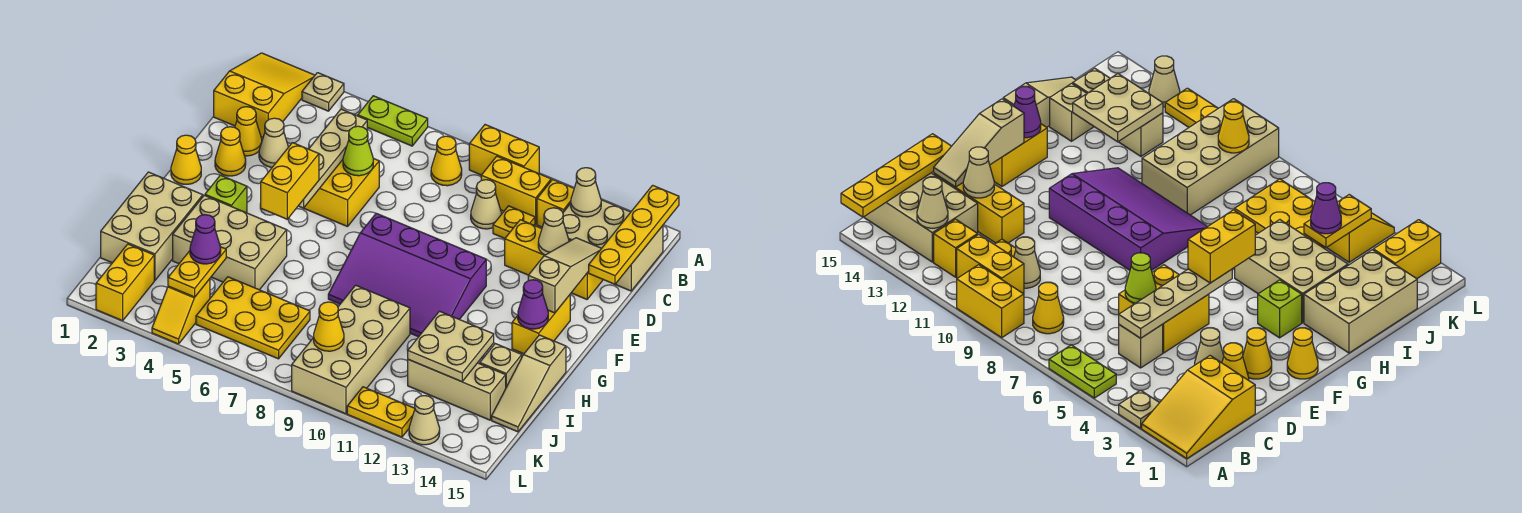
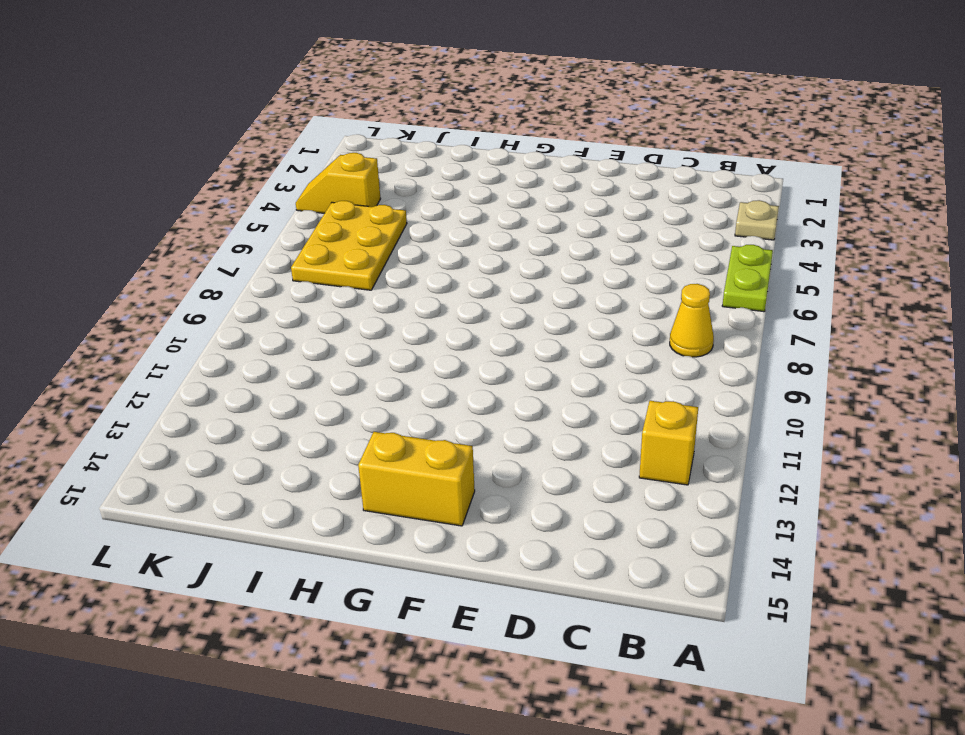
none -> yellow slope A1:C2 level 1 top C
none -> yellow brick A9:A10 level 1
none -> yellow brick B10:B11 level 1
none -> tan brick B13:C15 level 1

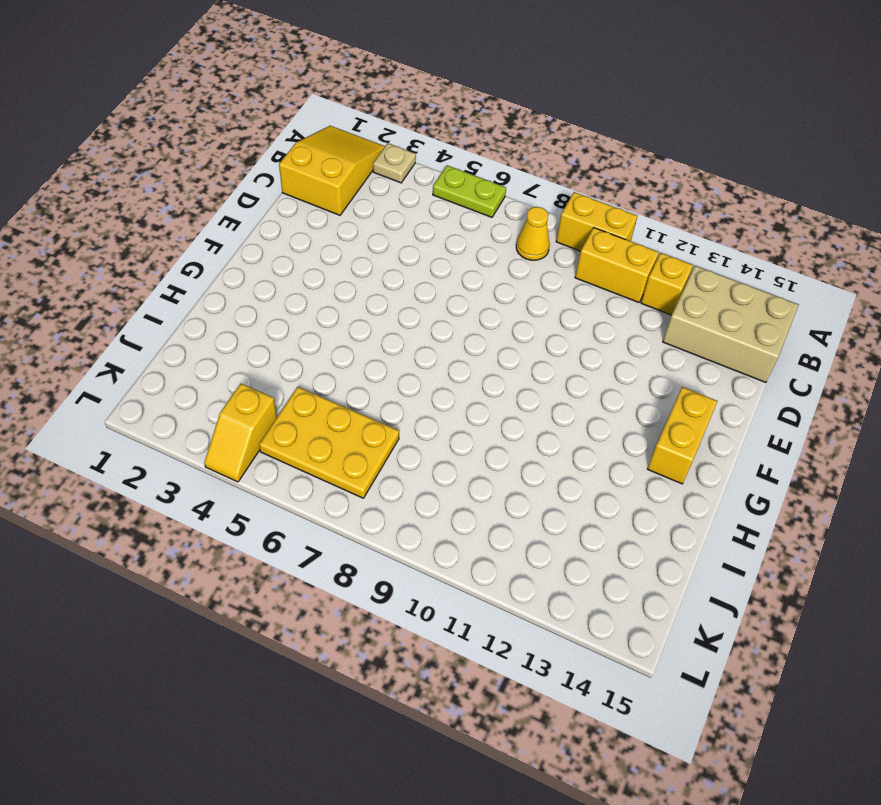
none -> tan brick C5 level 1
none -> tan cone C10 level 1
none -> yellow plate C11 level 1
none -> yellow cone D2 level 1

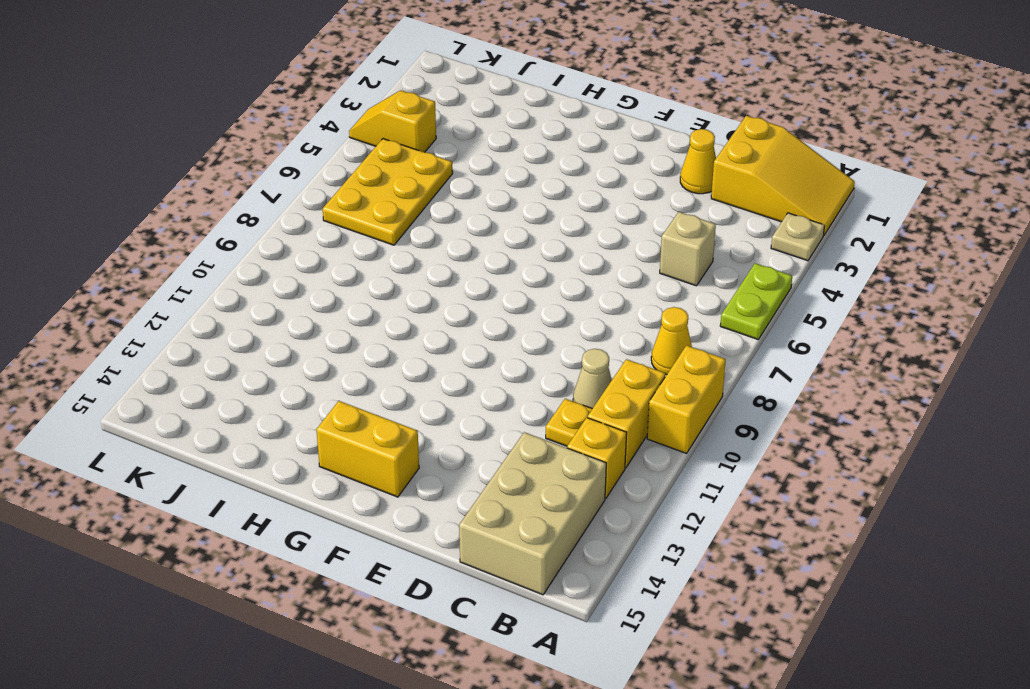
none -> tan cone D3 level 1
none -> yellow brick D5:E6 level 1
none -> yellow brick D12:D14 level 1
none -> yellow cone E2 level 1

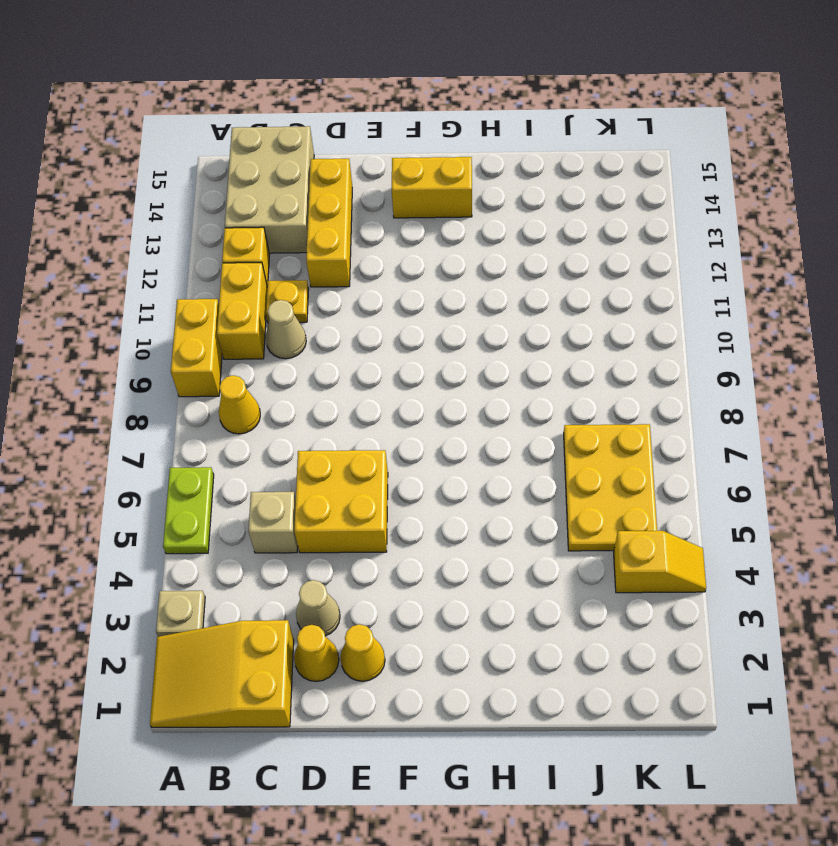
none -> yellow cone F1 level 1
none -> purple slope F8:H11 level 1 top F
none -> lime brick G3 level 1
none -> tan brick H1:J2 level 1

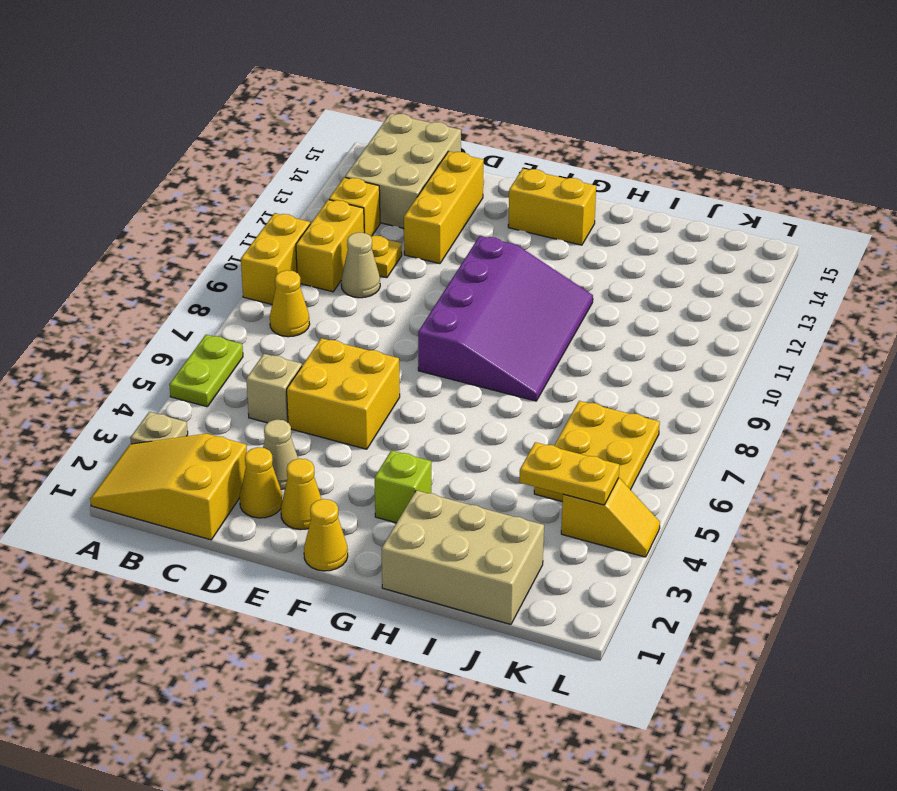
none -> tan brick H3:I5 level 1
none -> tan slope H15:J15 level 1 top H
none -> tan brick I9:L10 level 1
none -> tan brick I14 level 1

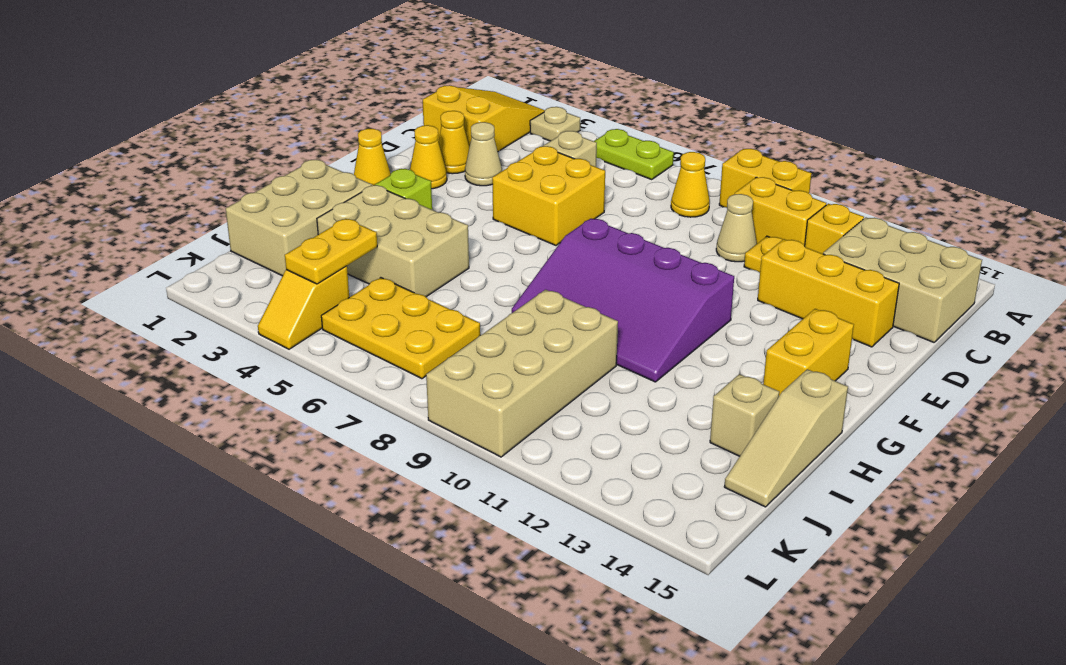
none -> tan brick J12:J14 level 1
none -> yellow brick K2:L2 level 1
none -> yellow plate L11:L12 level 1
none -> tan cone L13 level 1

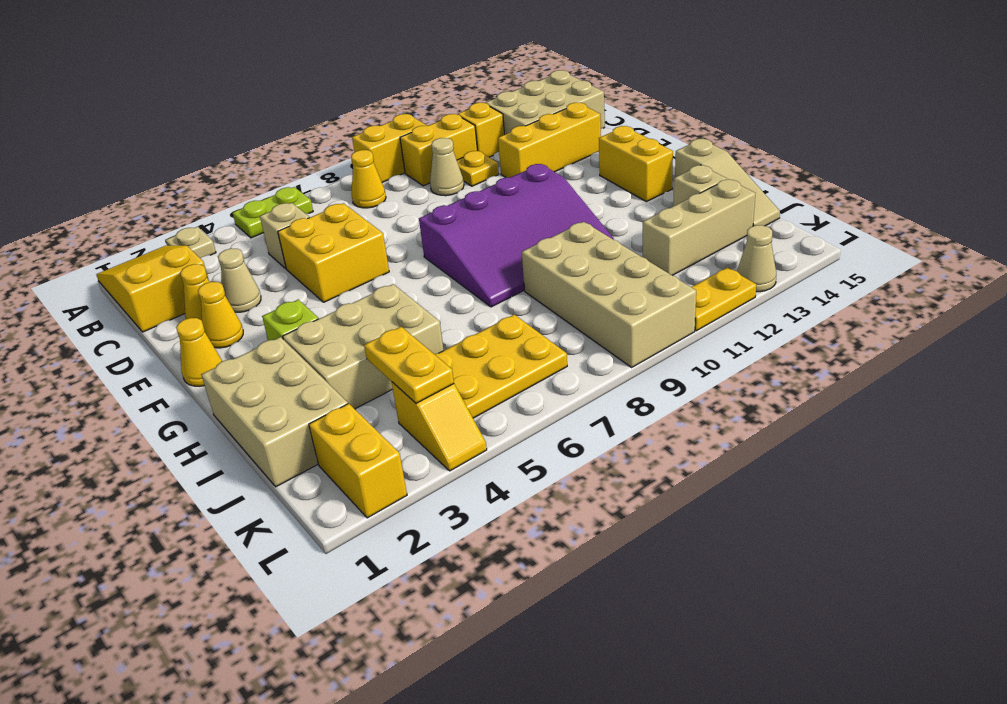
none -> yellow plate A15:D15 level 2
none -> tan cone B13 level 2
none -> tan plate C5:F5 level 2
none -> lime cone D6 level 2

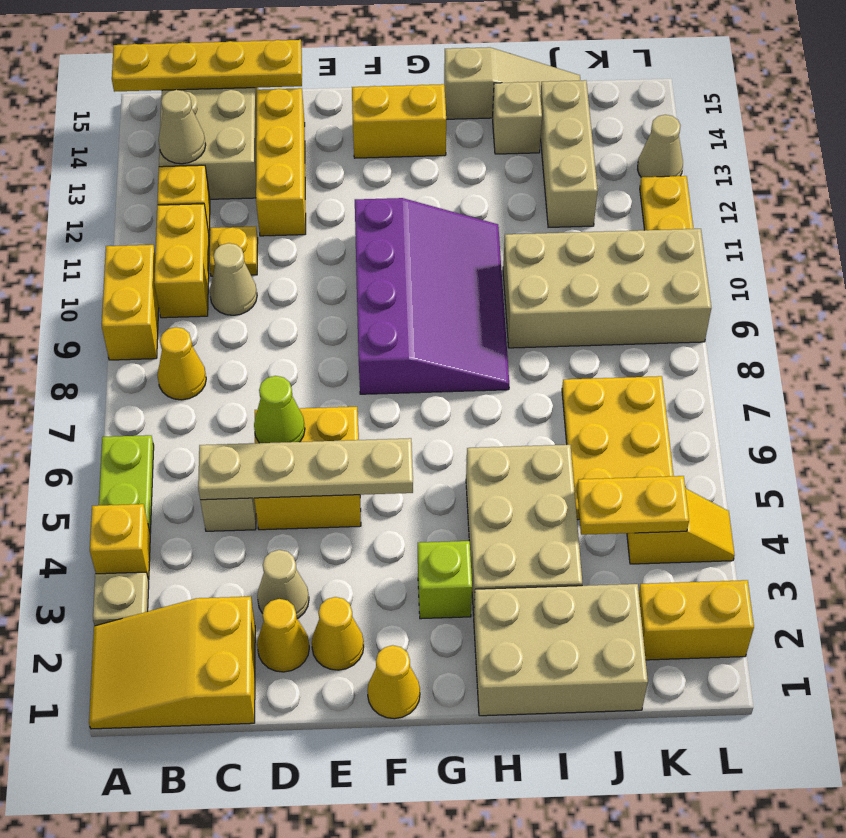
yellow brick A4 level 1 -> none
none -> tan cone D13 level 2
none -> tan slope D14:F14 level 2 top F
none -> purple cone G14 level 2
none -> tan plate I12:J13 level 2

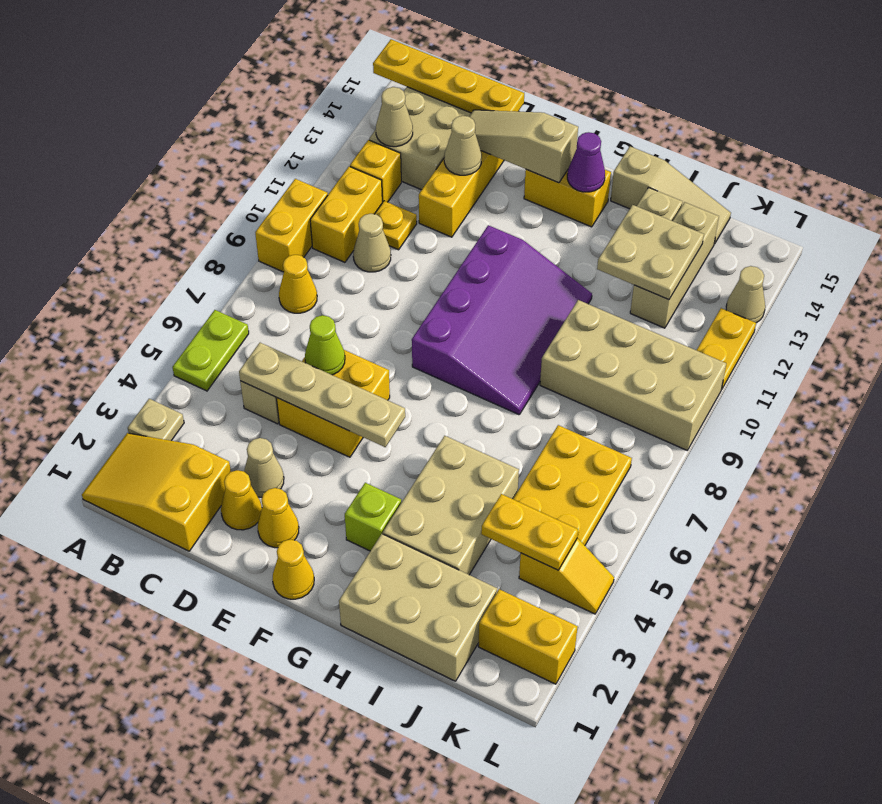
none -> yellow cone K9 level 2
none -> yellow brick F5:G5 level 3
none -> purple cone J4 level 3

